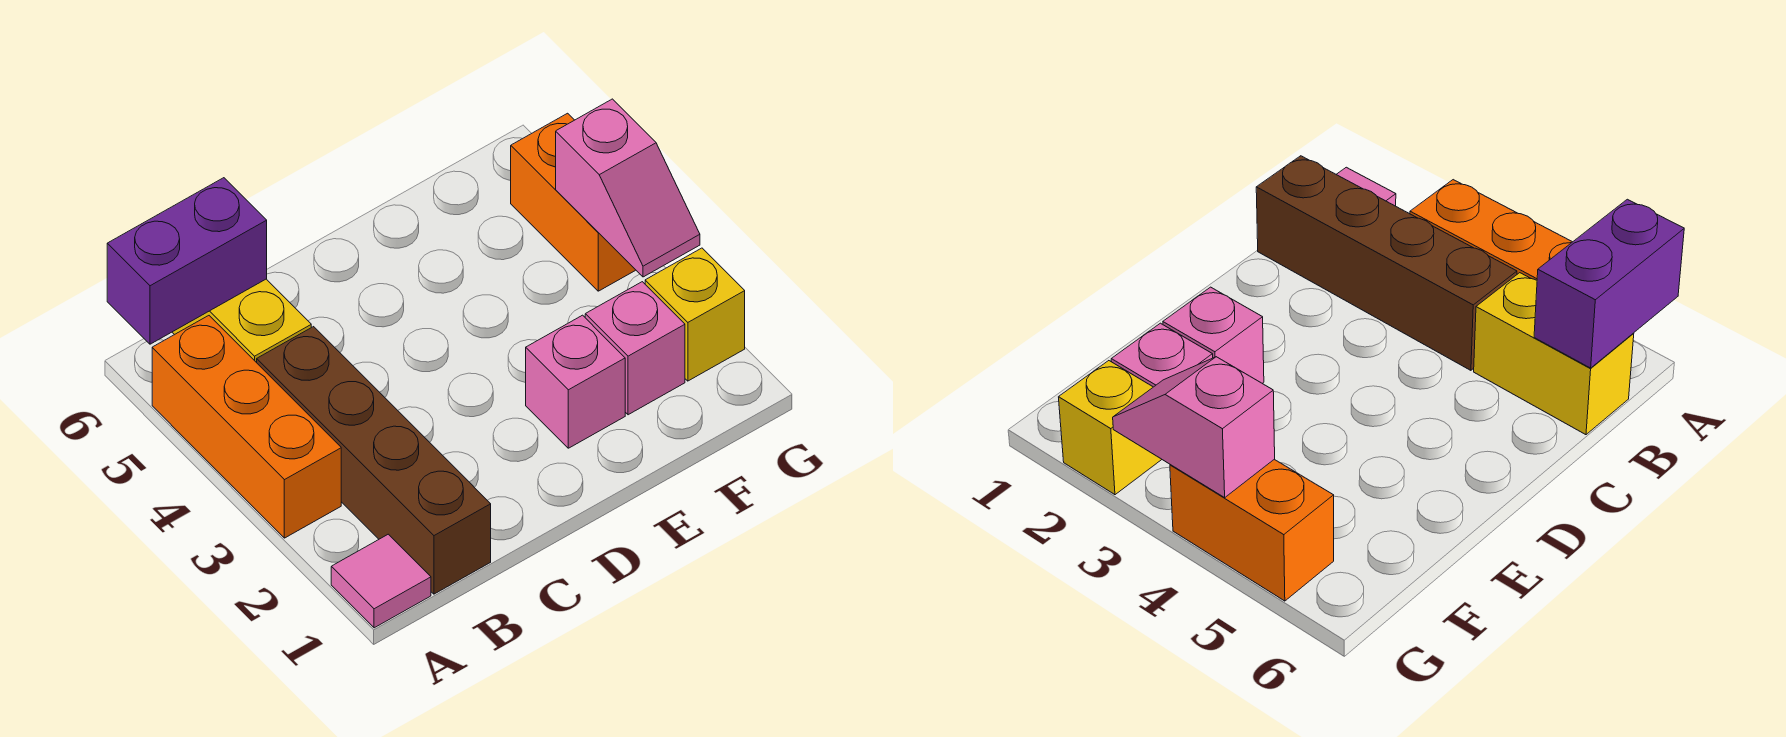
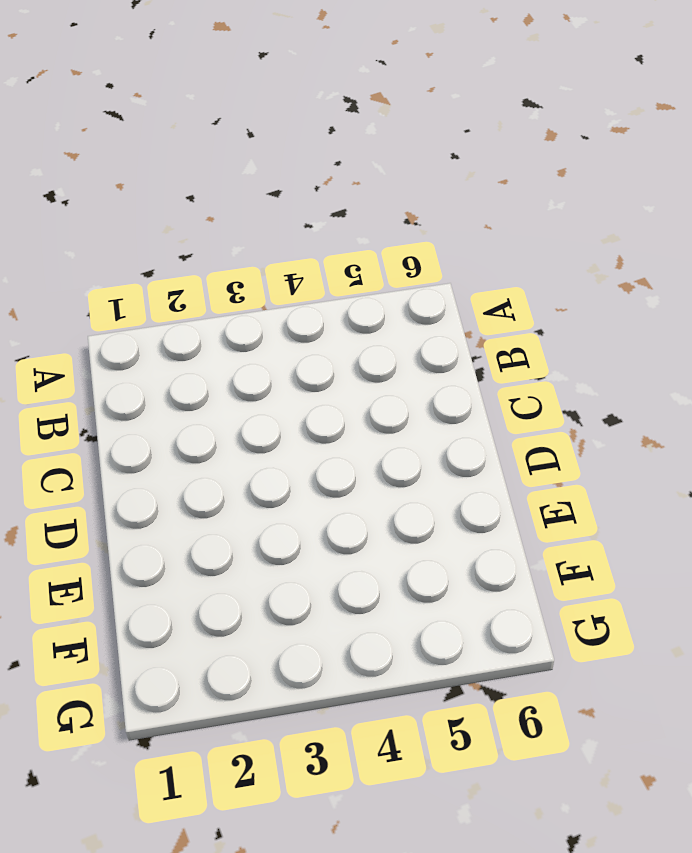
none -> pink tile A1 level 1
none -> orange brick A3:A5 level 1

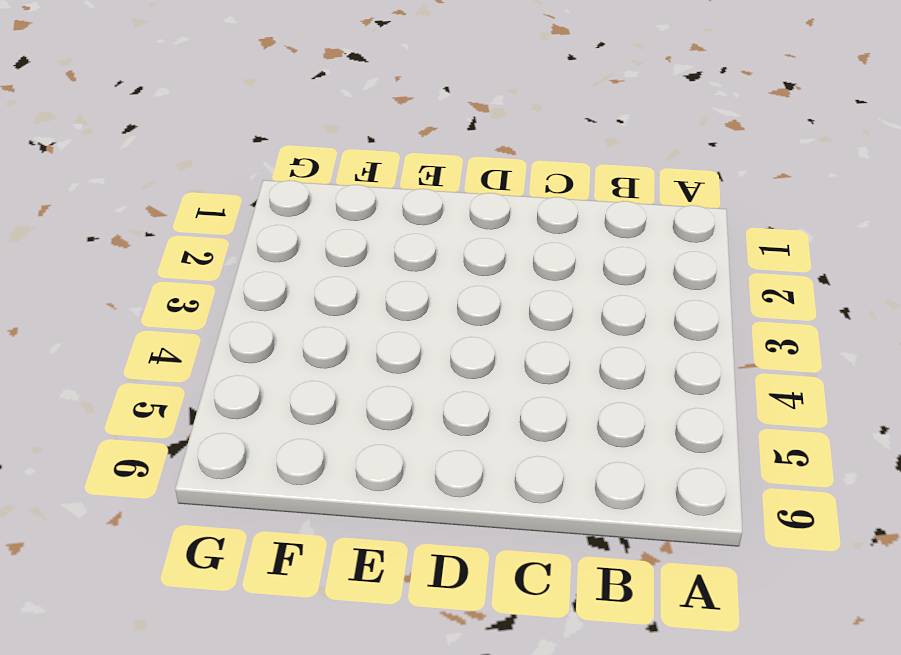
none -> pink tile A1 level 1
none -> orange brick A3:A5 level 1

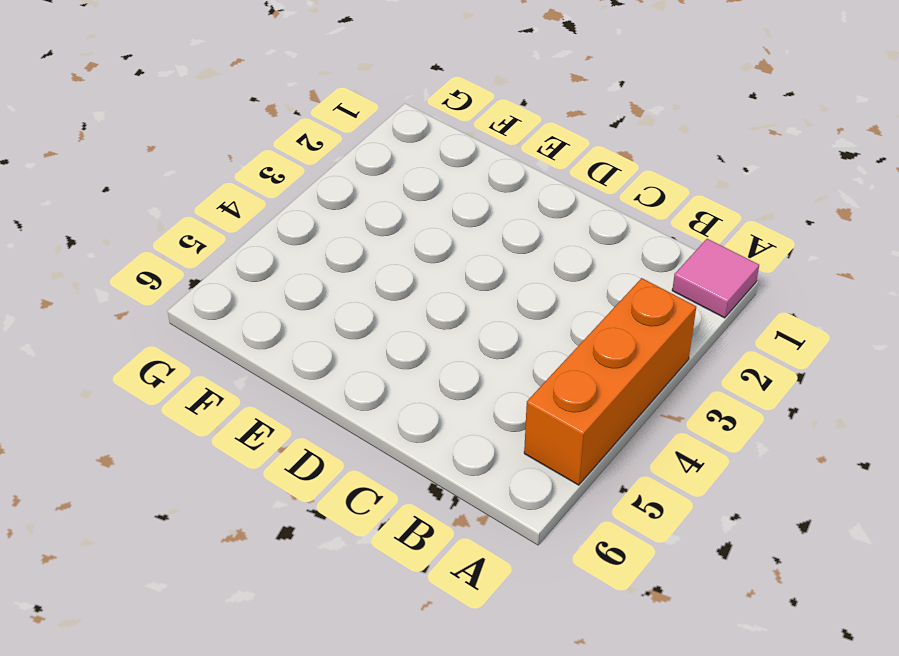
none -> brown brick B1:B4 level 1
none -> yellow brick B5:B6 level 1

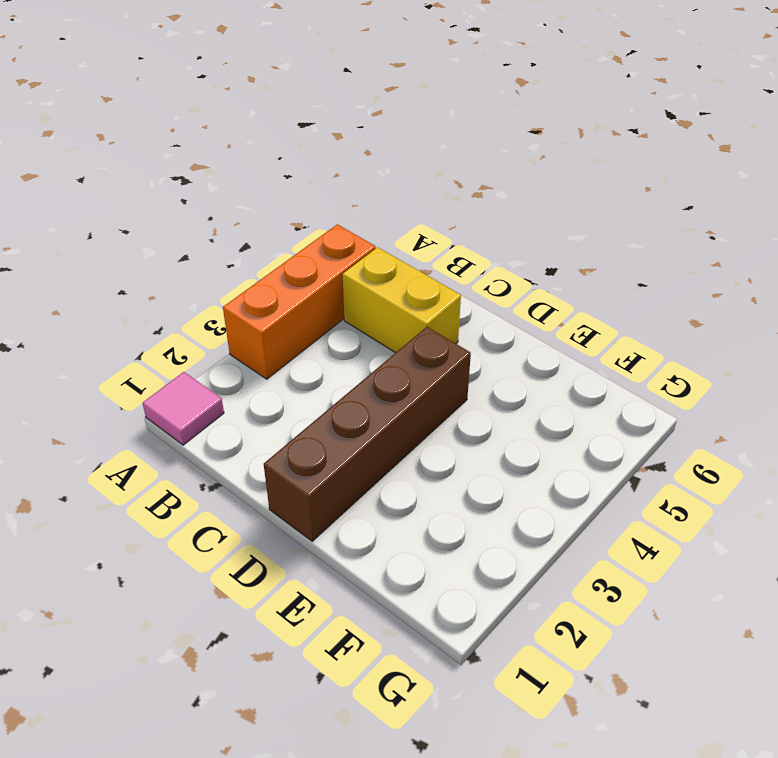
yellow brick B5:C5 level 1 -> yellow brick B5:B6 level 1
brown brick D1:D4 level 1 -> brown brick B1:B4 level 1
none -> pink brick E2 level 1
none -> pink brick F2 level 1

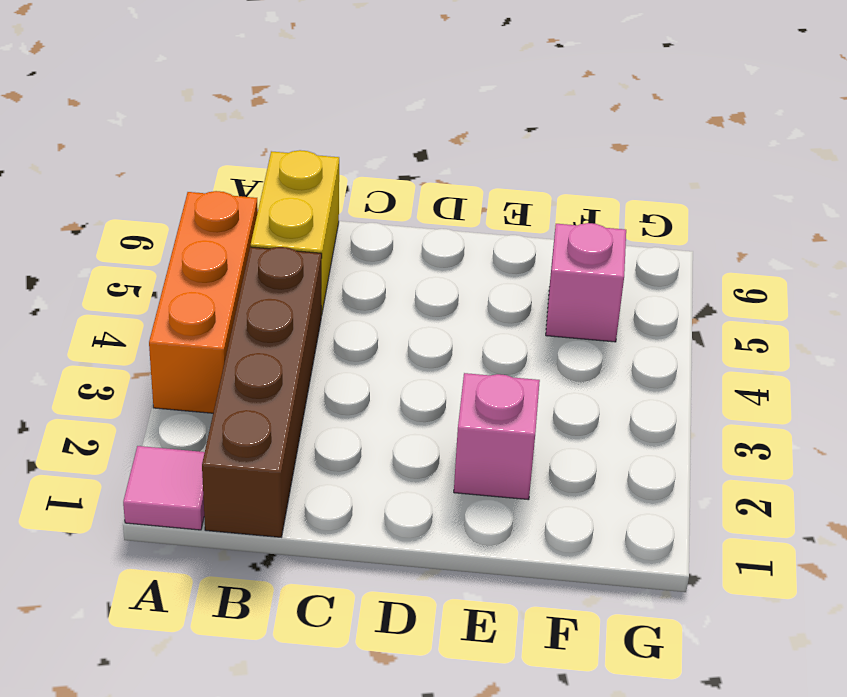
pink brick F5 level 1 -> pink brick F2 level 1
none -> yellow brick G2 level 1
none -> orange brick G4:G5 level 1

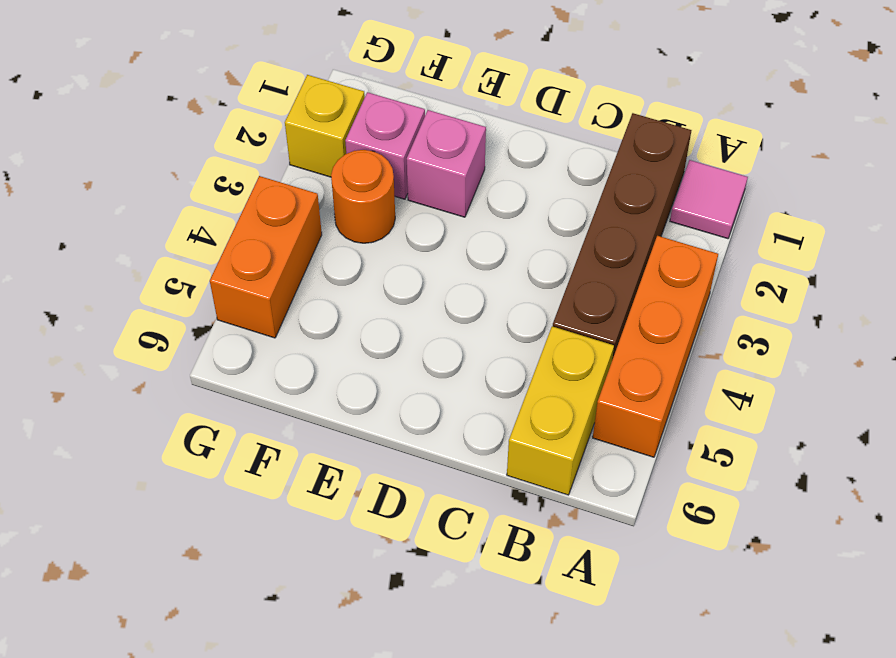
orange round brick F3 level 1 -> none
none -> purple brick A6:B6 level 2
none -> pink slope G3:G4 level 2 top 4

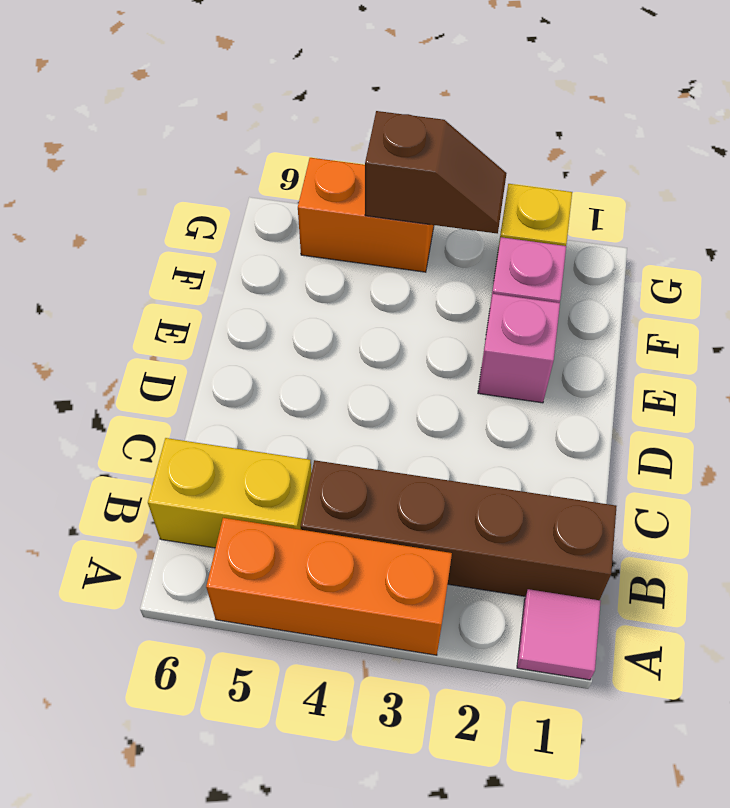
brown slope G3:G4 level 2 top 4 -> pink slope G3:G4 level 2 top 4
none -> purple brick A6:B6 level 2

